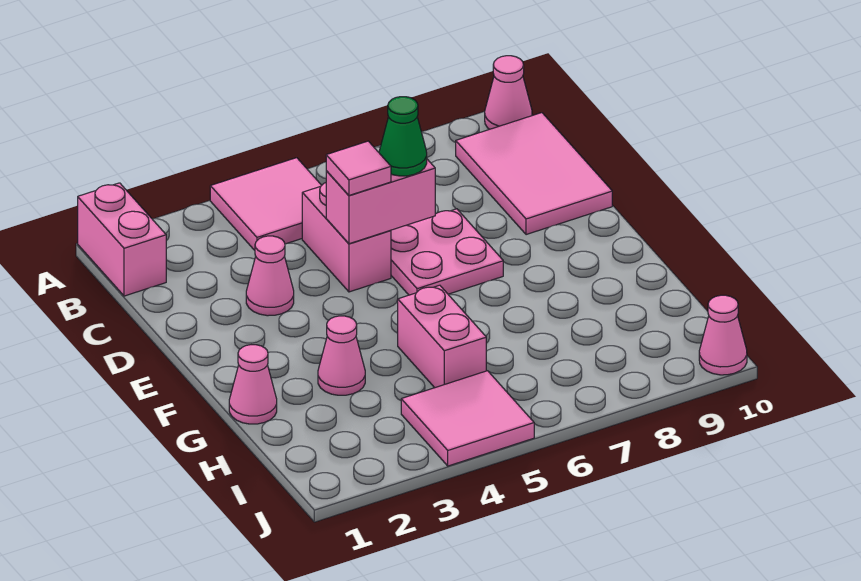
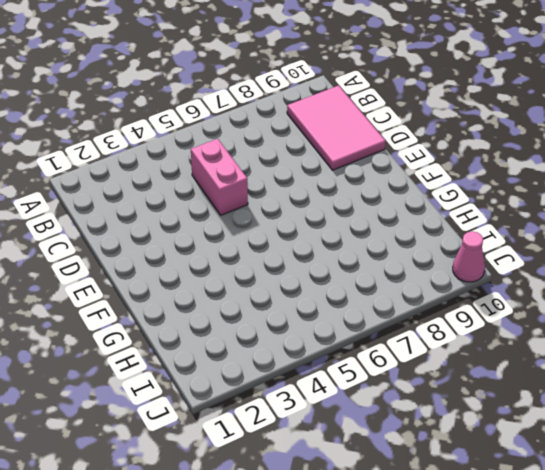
none -> pink brick A1:B1 level 1
none -> pink tile A4:B5 level 1
none -> pink cone A10 level 1

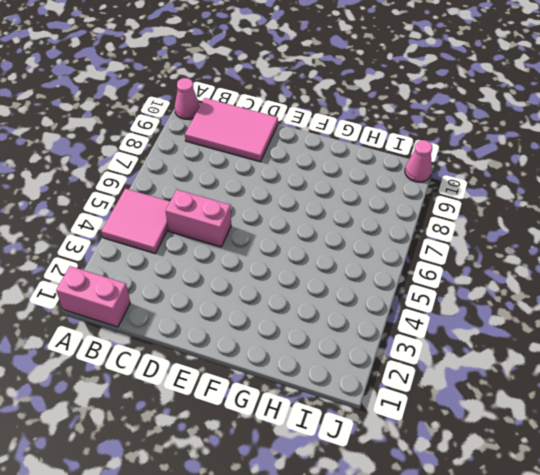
none -> pink cone D3 level 1
none -> pink plate D6:E7 level 1
none -> pink cone G1 level 1

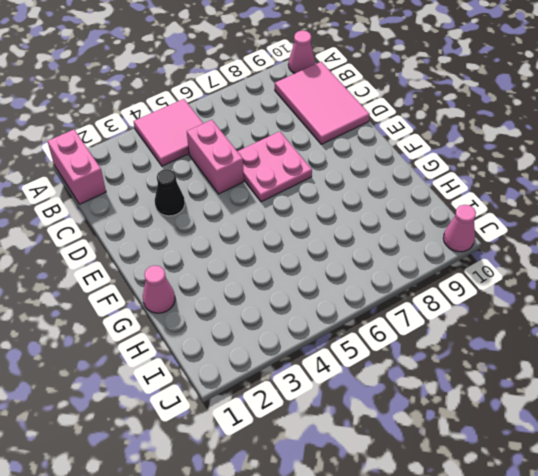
black cone D3 level 1 -> pink cone D3 level 1
none -> pink cone G3 level 1
none -> pink brick G5:H5 level 1
none -> pink tile I4:J5 level 1

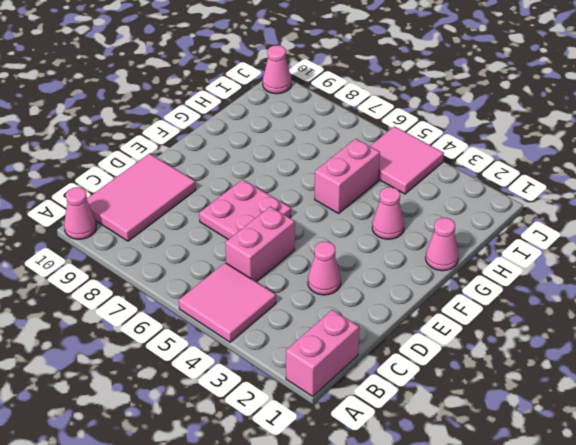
none -> pink brick D5:D6 level 2
none -> pink tile D5 level 3
none -> green cone D6 level 3

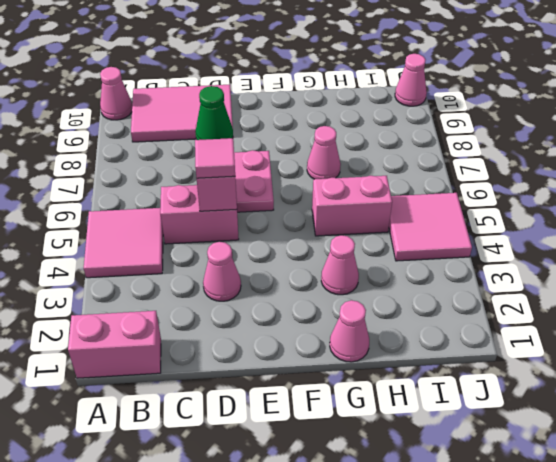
pink cone G7 level 1 -> none

